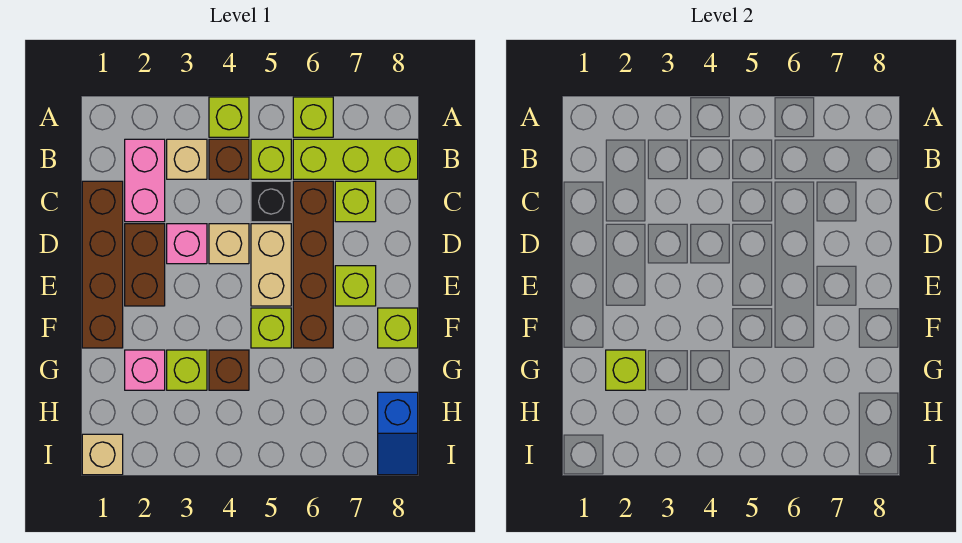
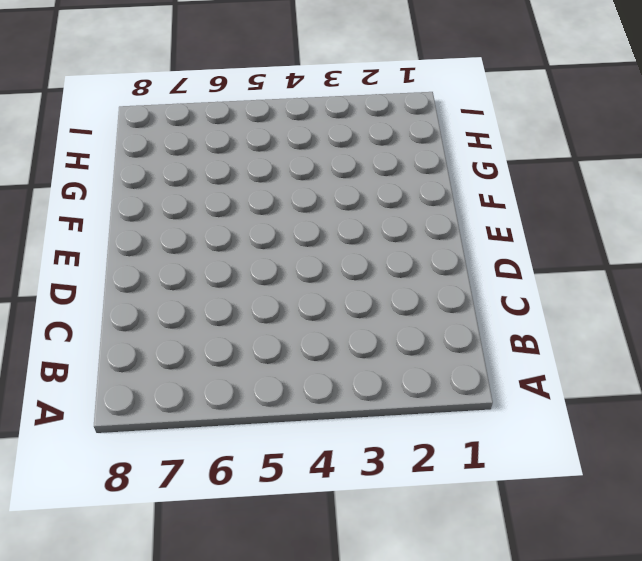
none -> lime brick A4 level 1
none -> lime brick A6 level 1
none -> pink brick B2:C2 level 1

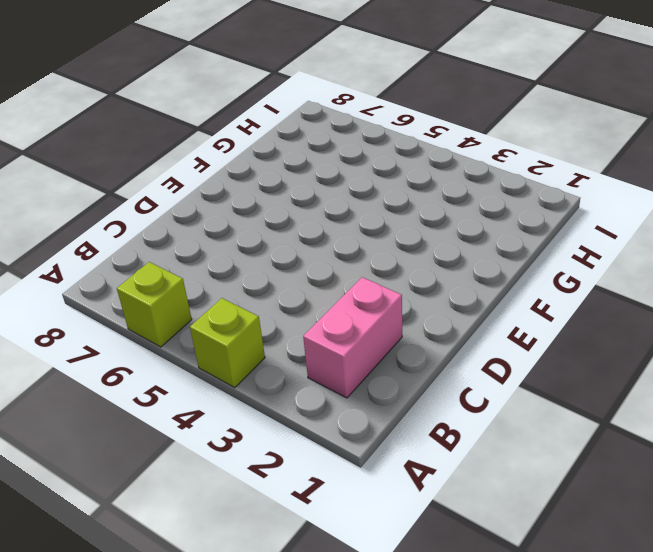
none -> tan brick B3 level 1
none -> brown brick B4 level 1
none -> lime brick B5 level 1

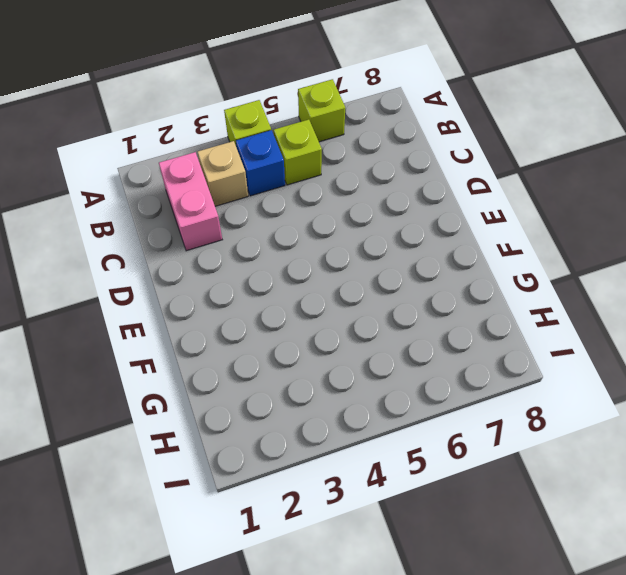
blue brick B4 level 1 -> brown brick B4 level 1
none -> lime brick B6:B8 level 1
none -> brown brick C1:F1 level 1
none -> black brick C5 level 1

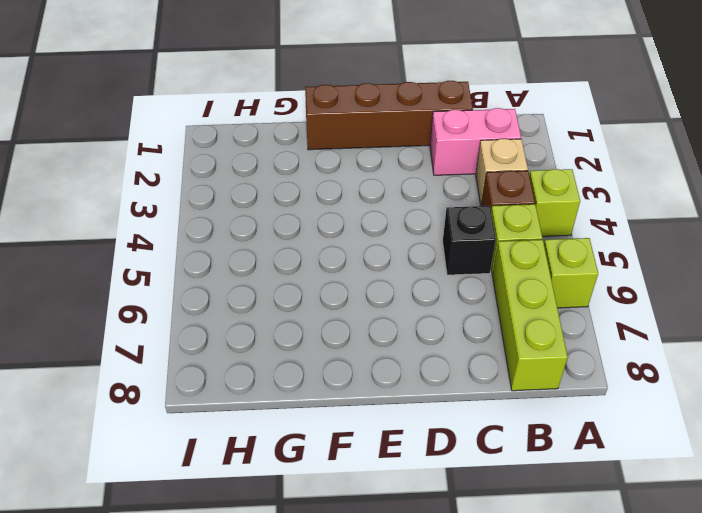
none -> brown brick C6:F6 level 1
none -> lime brick C7 level 1
none -> brown brick D2:E2 level 1

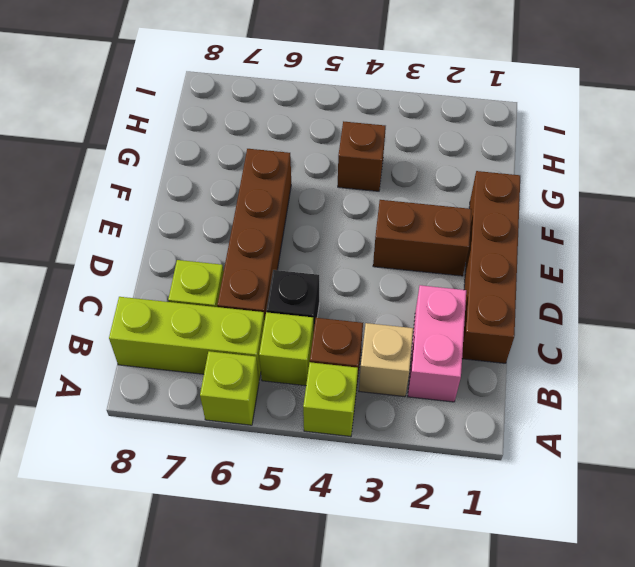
brown brick E2:E3 level 1 -> brown brick D2:E2 level 1
none -> pink brick D3 level 1
none -> tan brick D4 level 1
none -> tan brick D5:E5 level 1

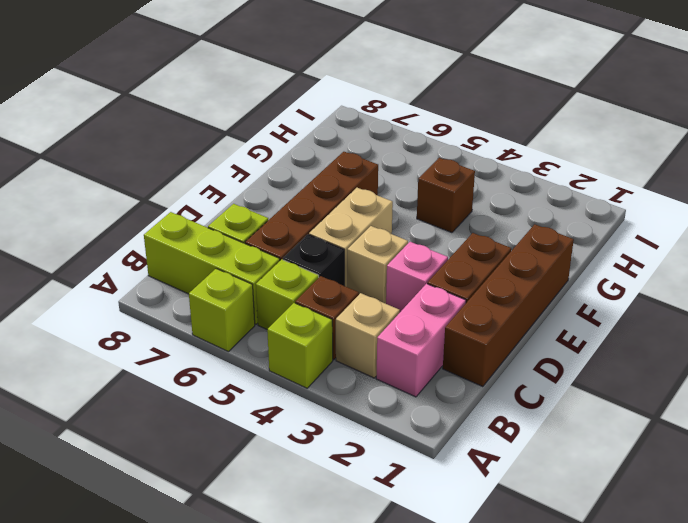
none -> lime brick E7 level 1
none -> lime brick F5 level 1
none -> lime brick F8 level 1

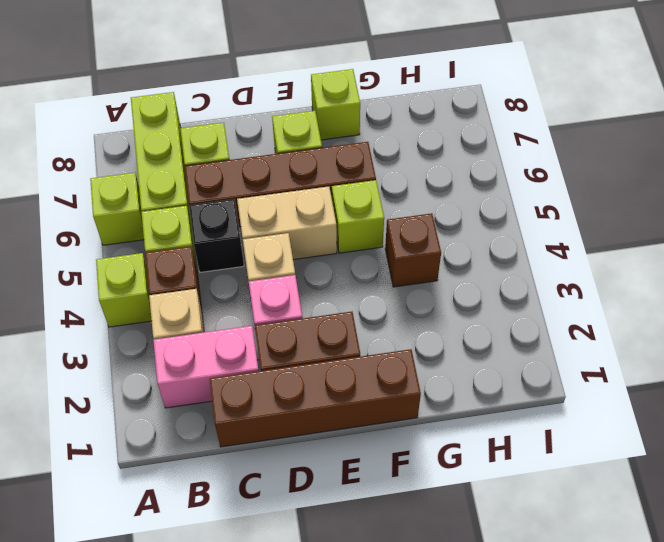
none -> pink brick G2 level 1
none -> lime brick G3 level 1
none -> blue slope H8:I8 level 1 top H

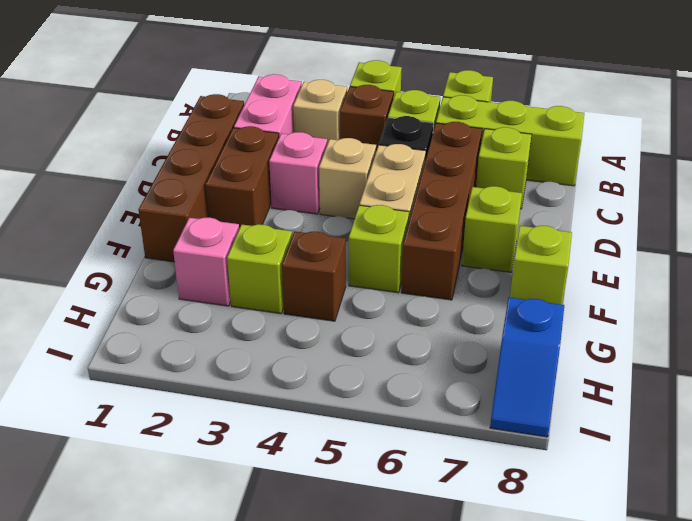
none -> tan brick I1 level 1
none -> lime brick G2 level 2

